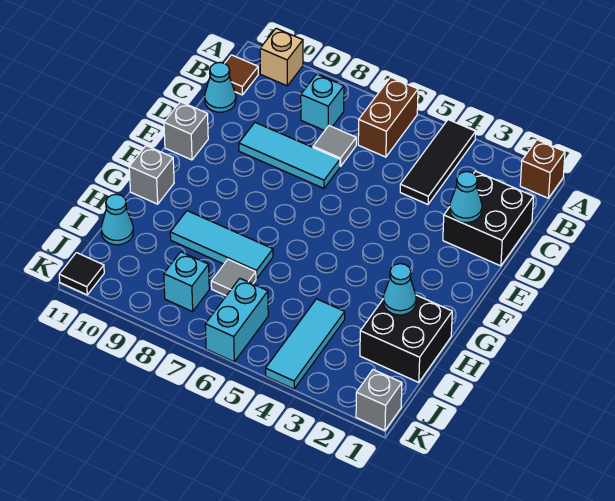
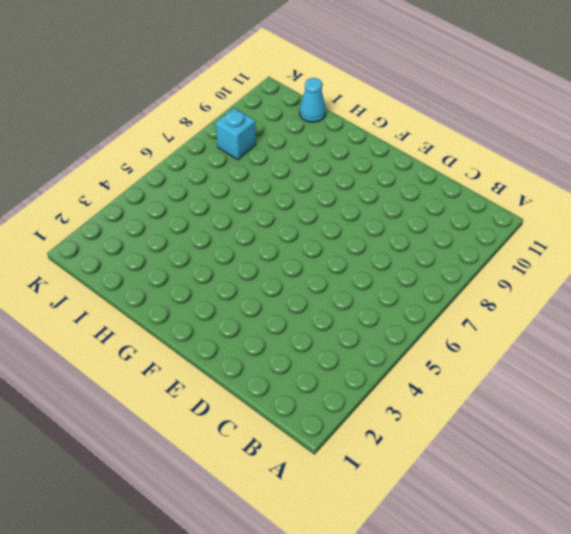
none -> brown brick A1 level 1
none -> black tile A4:C4 level 1
none -> brown brick A6:B6 level 1

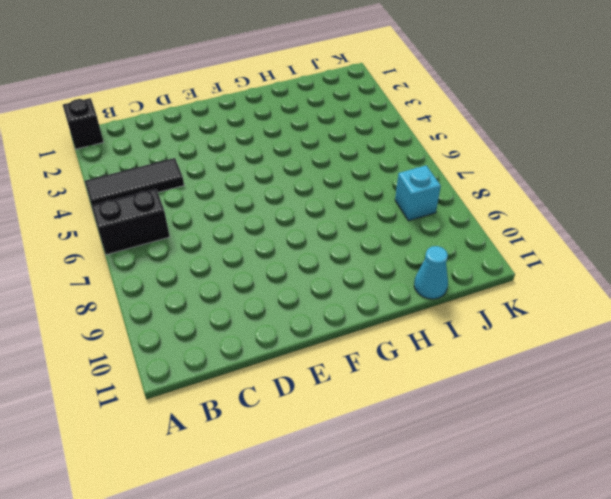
black brick A1 level 1 -> brown brick A1 level 1
black brick A6:B6 level 1 -> brown brick A6:B6 level 1
none -> tan brick A10 level 1
none -> cyan brick B8 level 1
none -> brown tile B11 level 1

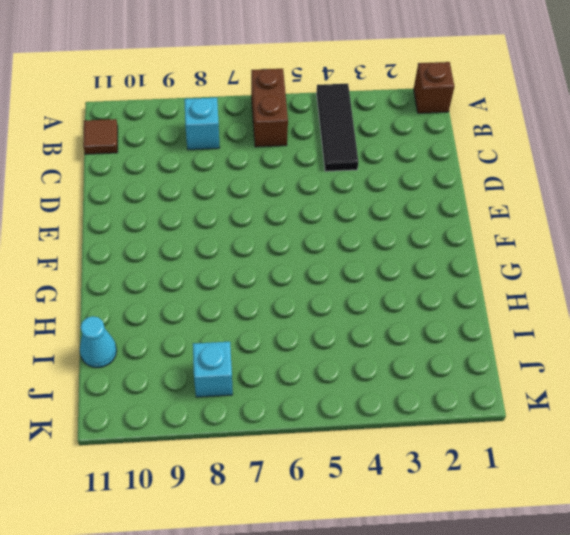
none -> tan brick A10 level 1
none -> black brick C1:D2 level 1
none -> grey tile C7 level 1

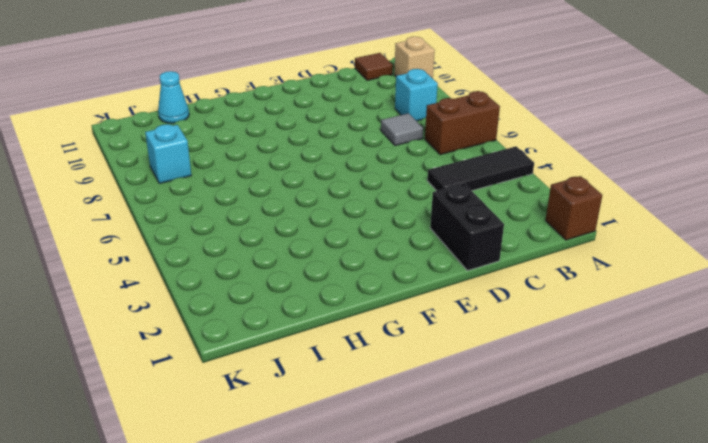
black brick D1:D2 level 1 -> black brick C1:D2 level 1
none -> cyan cone C11 level 1
none -> cyan tile D7:D9 level 1
none -> grey brick E11 level 1

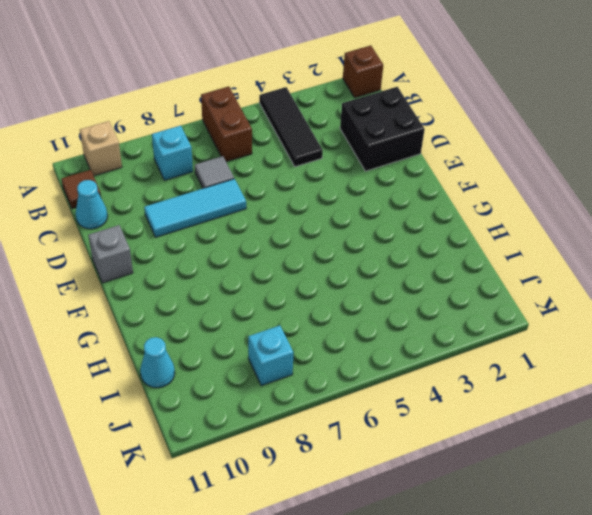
none -> grey brick G11 level 1
none -> black brick H1:I2 level 1
none -> cyan tile H7:H9 level 1

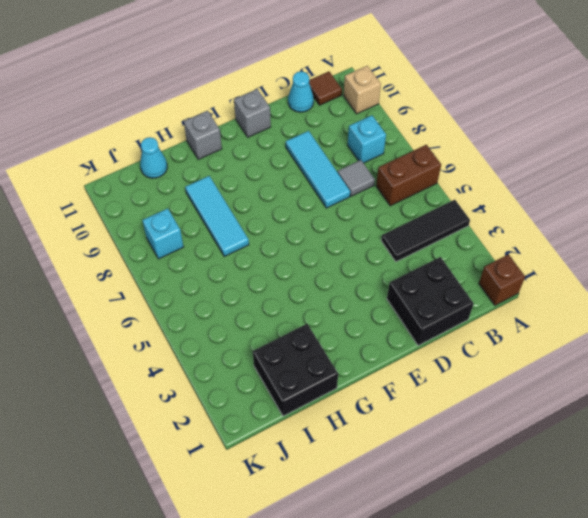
none -> cyan tile I4:K4 level 1
none -> grey tile I7 level 1
none -> cyan brick J6:K6 level 1

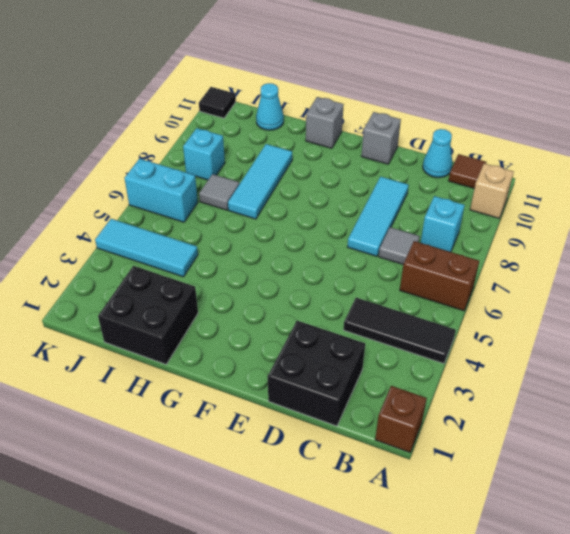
none -> grey brick K1 level 1
none -> cyan cone D2 level 2
none -> cyan cone H2 level 2

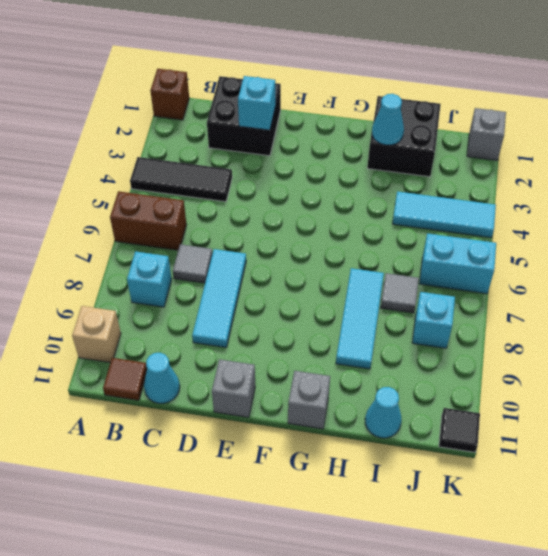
cyan brick D2 level 2 -> cyan cone D2 level 2

